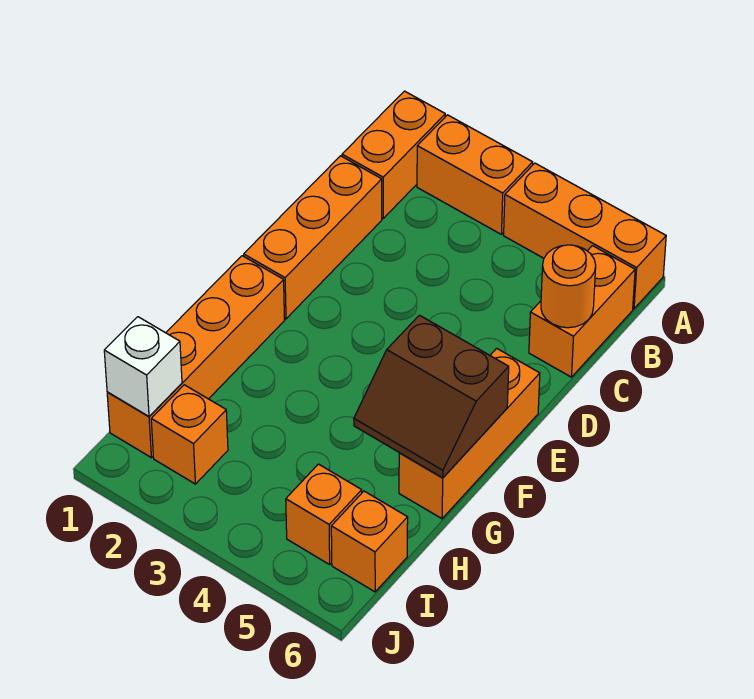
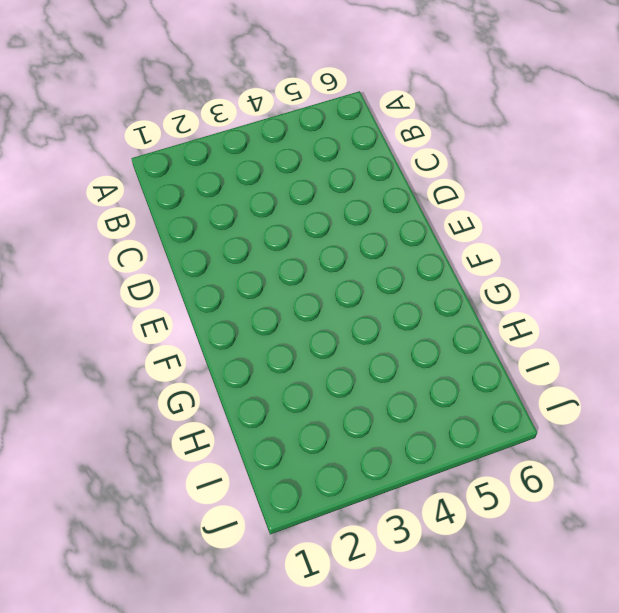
none -> orange brick A1:B1 level 1
none -> orange brick A2:A3 level 1
none -> orange brick A4:A6 level 1

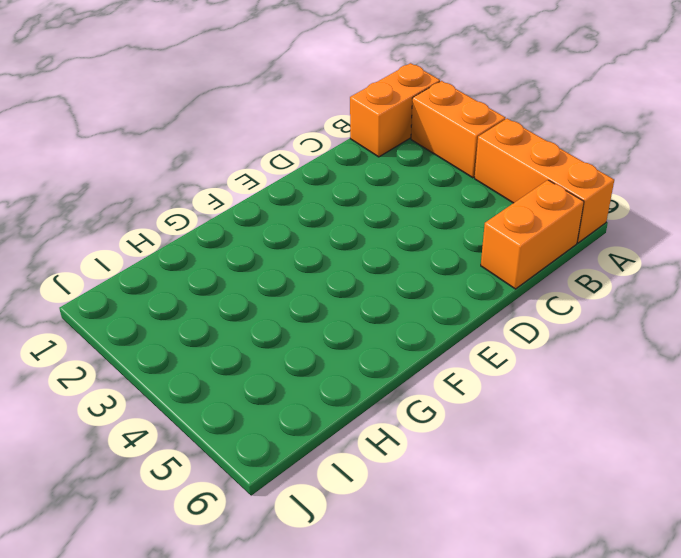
none -> orange brick C1:E1 level 1
none -> orange brick E6:G6 level 1
none -> orange brick F1:I1 level 1

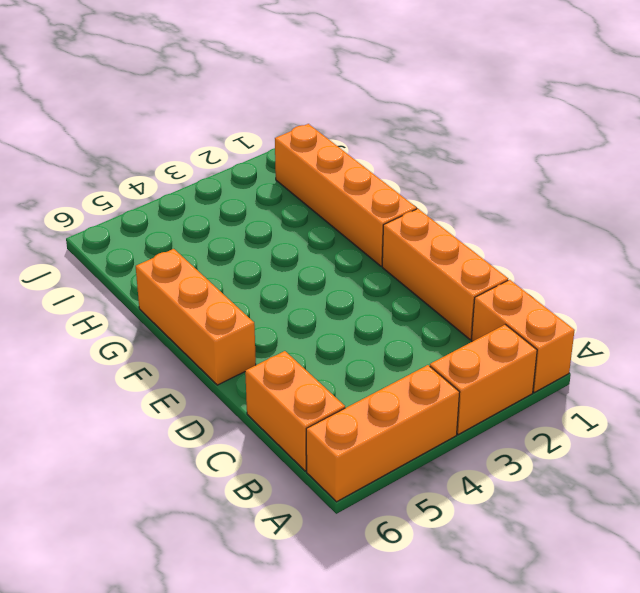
none -> orange brick I2 level 1
none -> orange brick I5 level 1
none -> orange brick I6 level 1

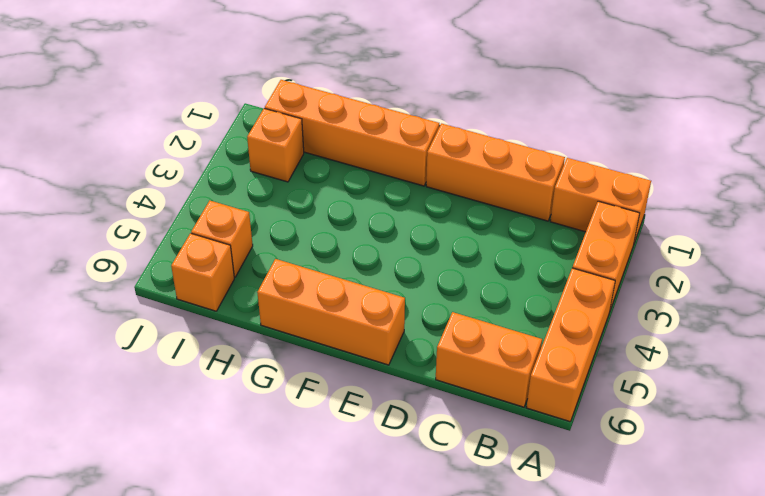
none -> orange round brick C6 level 2
none -> brown slope F5:G6 level 2 top F
none -> white brick I1 level 2

